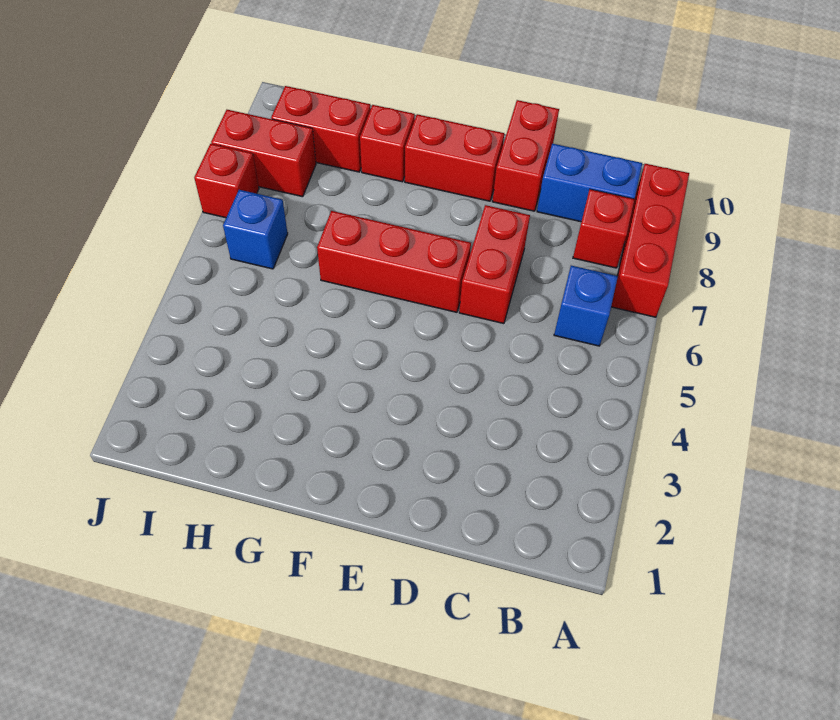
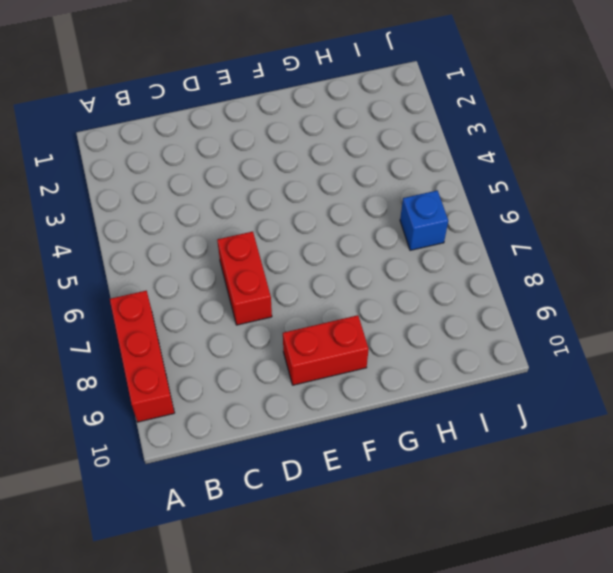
none -> blue brick B6 level 1
none -> red brick B8 level 1
none -> blue brick B9:C9 level 1

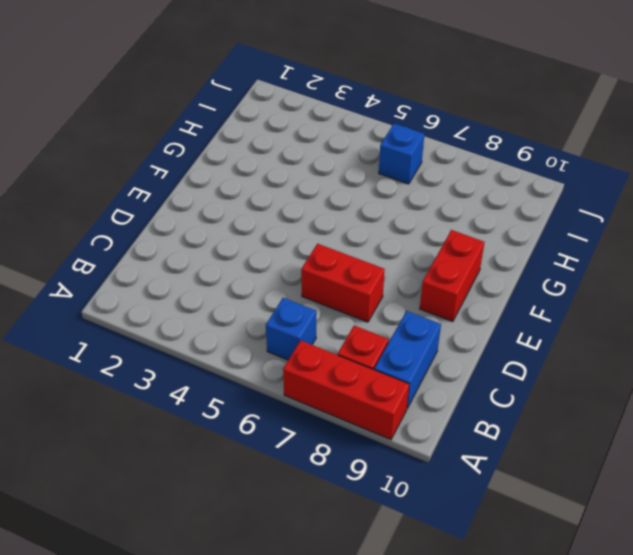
none -> red brick D9:D10 level 1
none -> red brick E6:G6 level 1
none -> red brick G9 level 1

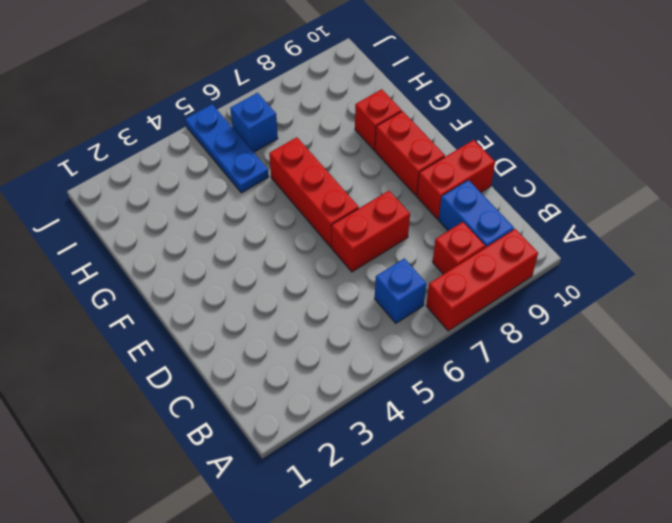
blue plate H5:J5 level 1 -> none
none -> red brick H9:I9 level 1
none -> red brick I8:J8 level 1
none -> red brick J7 level 1

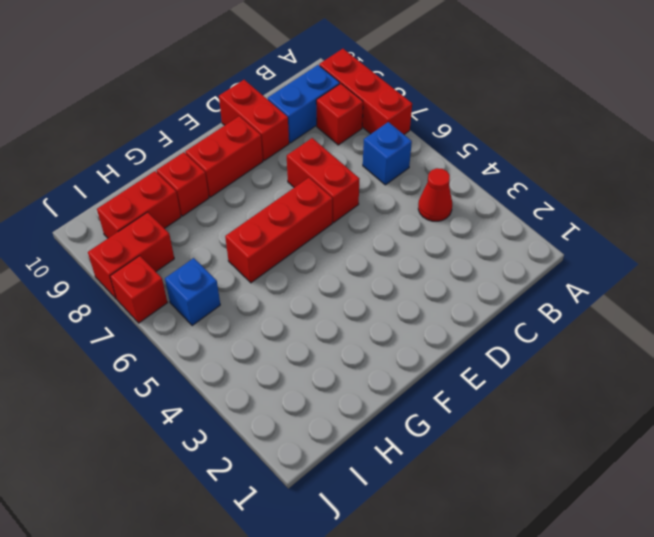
red cone B4 level 1 -> none

